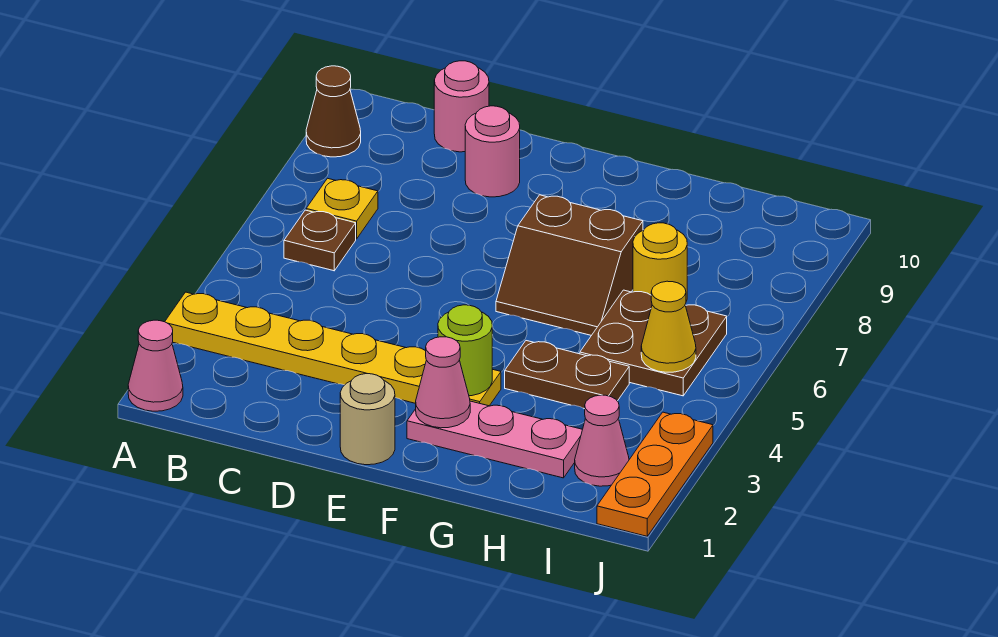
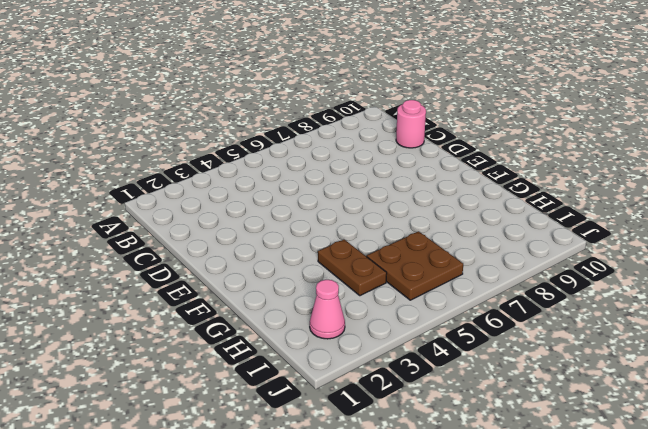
none -> pink cone A1 level 1
none -> yellow plate A3:F3 level 1
none -> brown cone A9 level 1

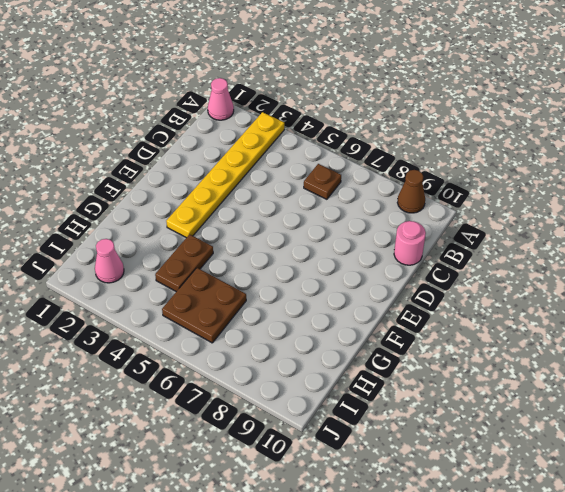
none -> yellow plate B7 level 1
none -> pink round brick D9 level 1
none -> tan round brick E1 level 1

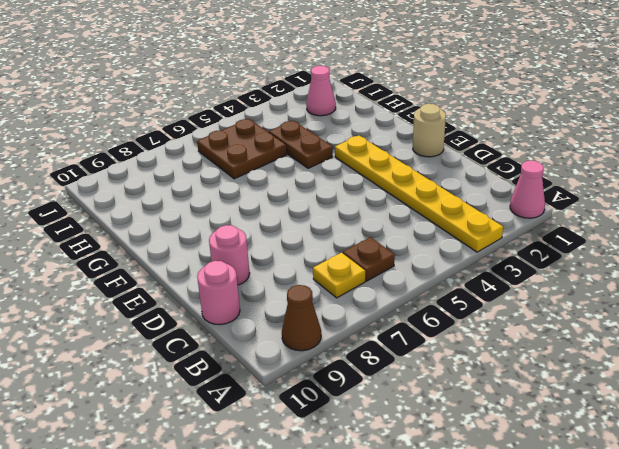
none -> pink plate F2:H2 level 1
none -> brown slope F6:G7 level 1 top 7
none -> yellow round brick H7 level 1

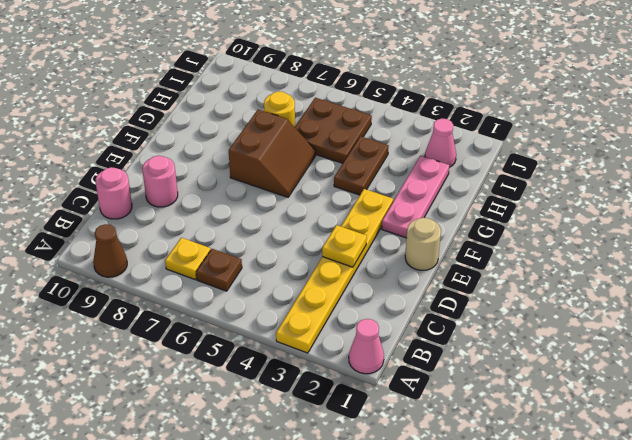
yellow plate D3 level 2 -> none
none -> orange plate J1:J3 level 1
none -> pink cone F2 level 2
none -> lime round brick F3 level 2

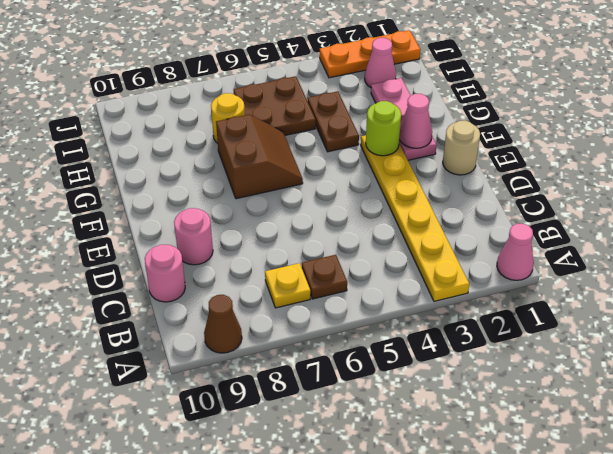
none -> yellow cone I5 level 2

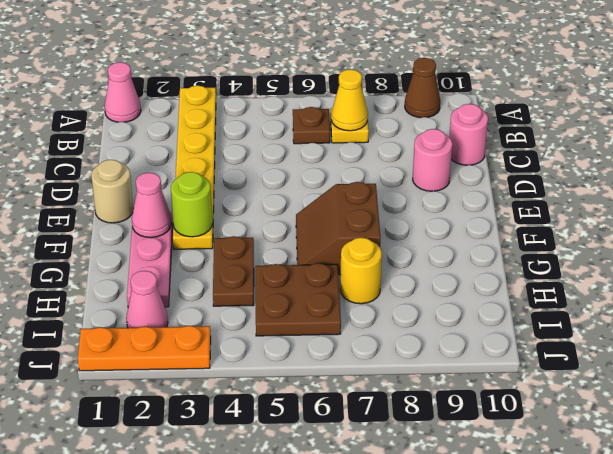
yellow cone B7 level 2 -> yellow cone I5 level 2

